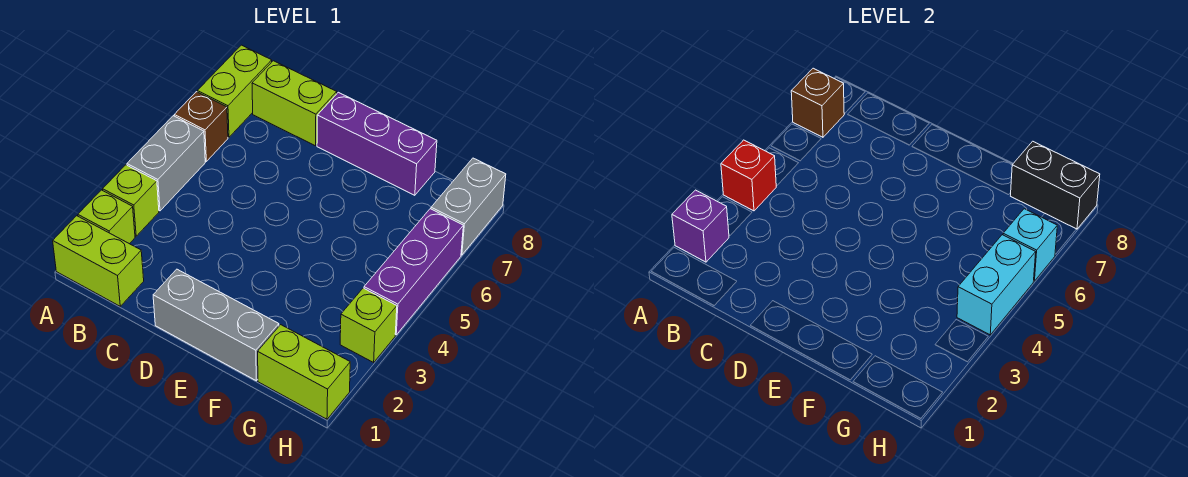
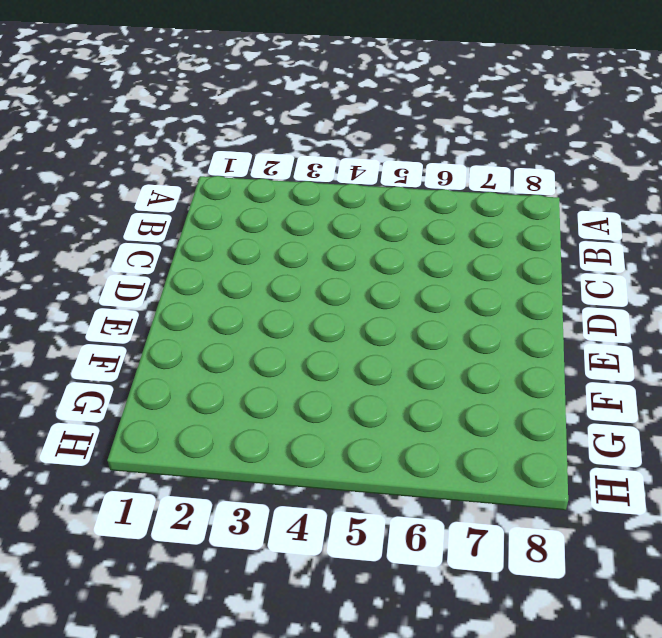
none -> lime brick A1:B1 level 1
none -> lime brick A2 level 1
none -> lime brick A3 level 1

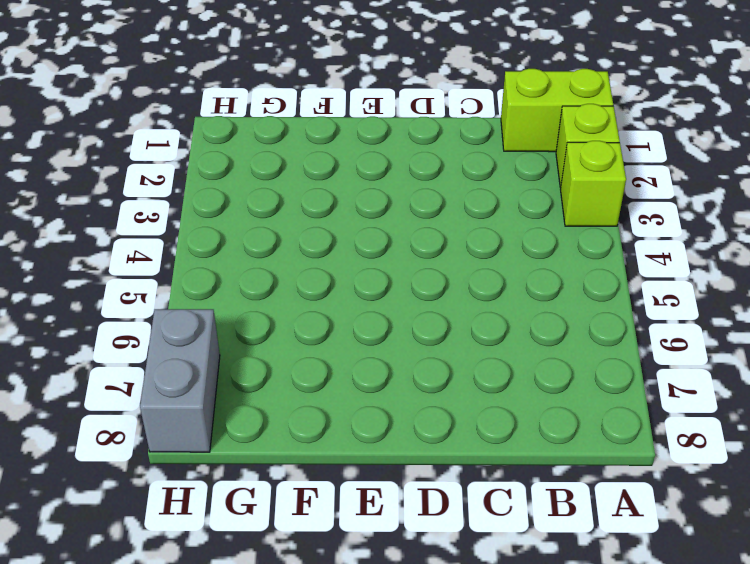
none -> grey brick A4:A5 level 1
none -> brown brick A6 level 1
none -> lime brick A7:A8 level 1

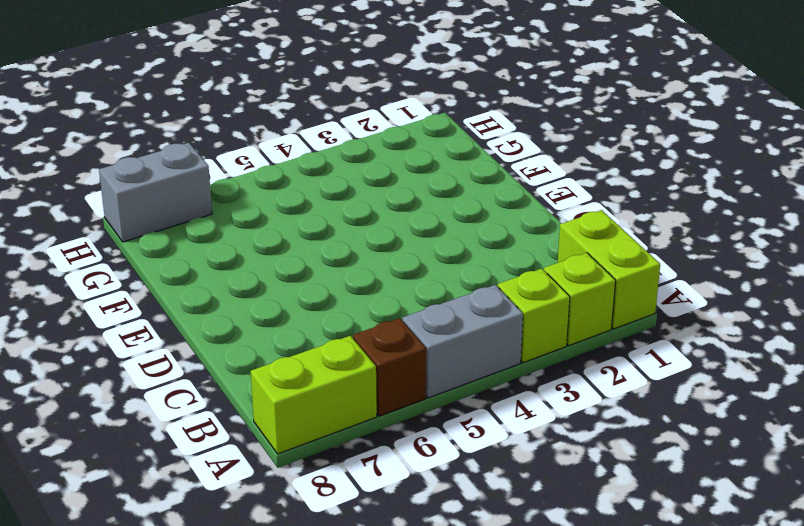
none -> lime brick B8:C8 level 1
none -> grey brick D1:F1 level 1
none -> purple brick D8:F8 level 1

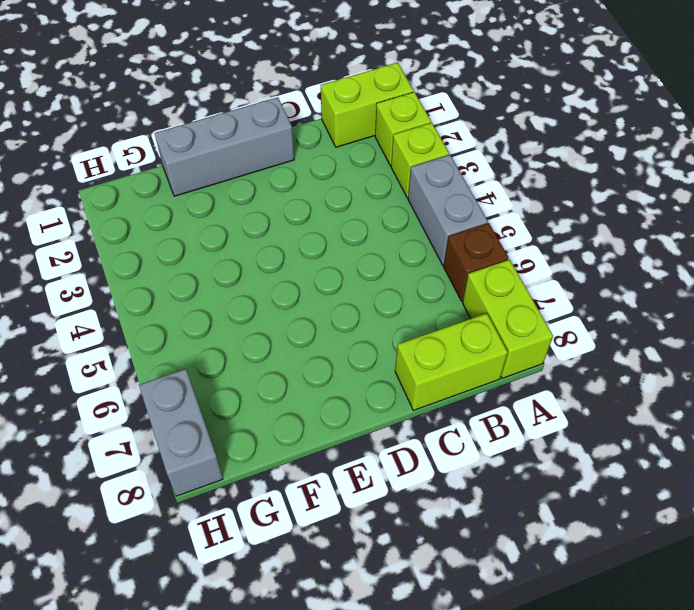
none -> purple brick D8:F8 level 1
none -> lime brick G1:H1 level 1
none -> lime brick H3 level 1

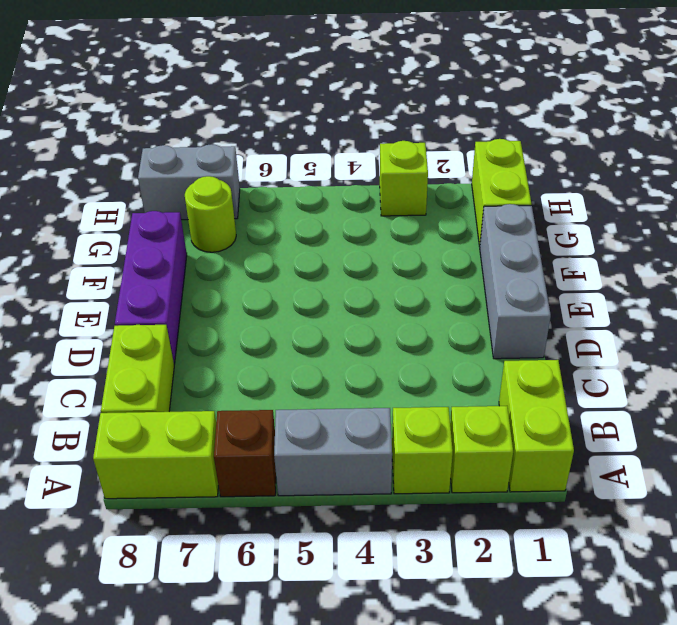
lime round brick G7 level 1 -> none
none -> purple brick H4:H6 level 1
none -> purple brick A2 level 2
none -> red brick A4 level 2

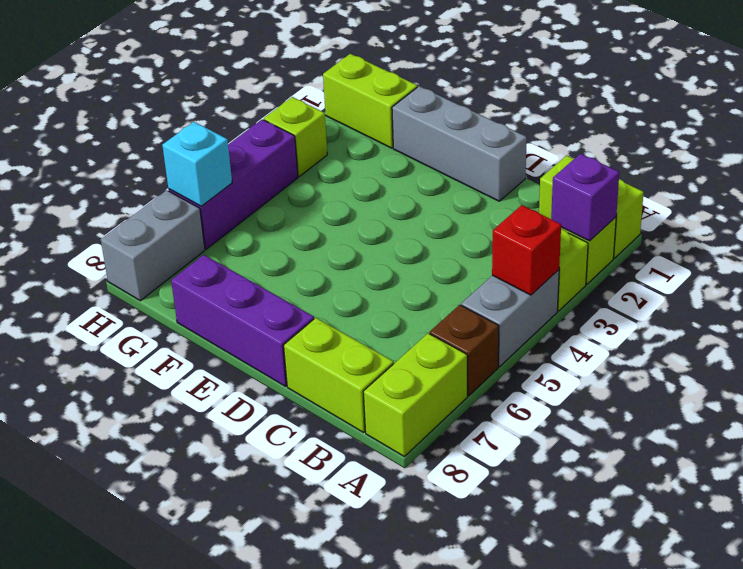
none -> brown brick A7 level 2
none -> black brick G8:H8 level 2
none -> cyan brick H4:H5 level 2

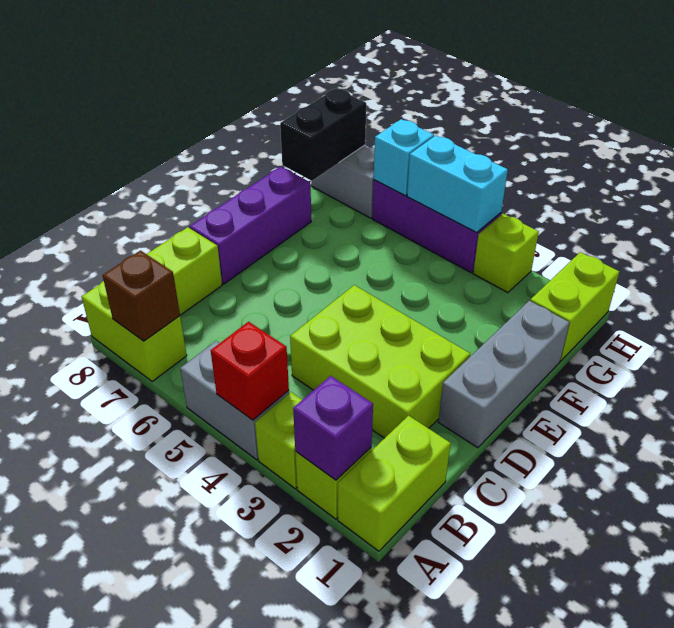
lime brick C2:D4 level 1 -> none
none -> brown brick A6 level 1

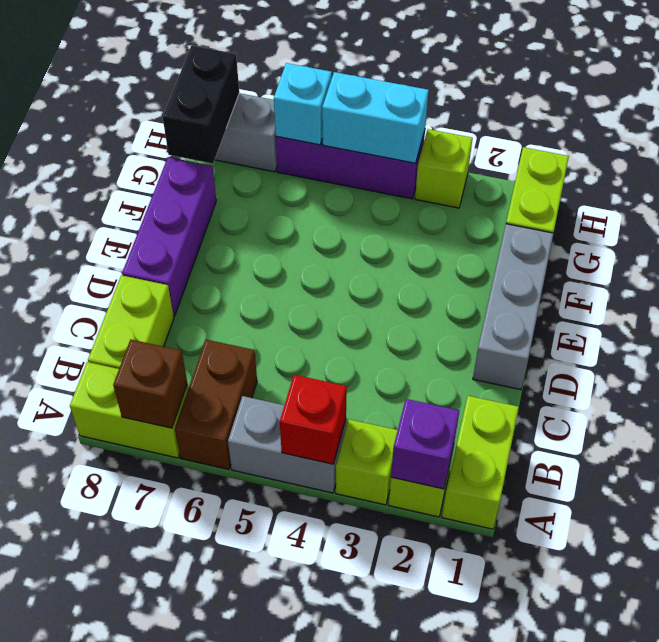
brown brick A6:B6 level 1 -> brown brick A6 level 1

